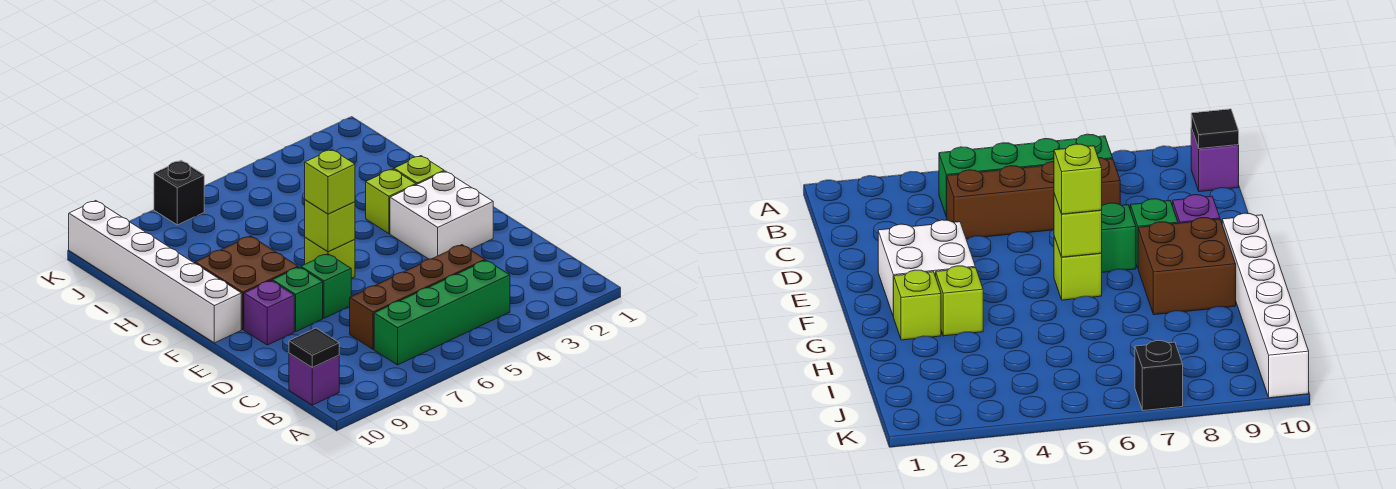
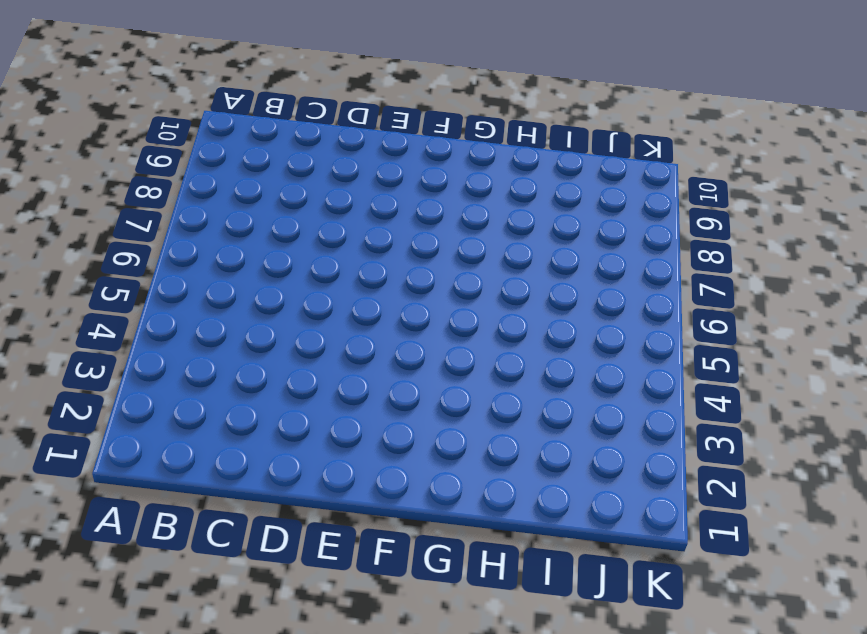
none -> green brick B4:B7 level 1
none -> purple brick B10 level 1
none -> brown brick C4:C7 level 1

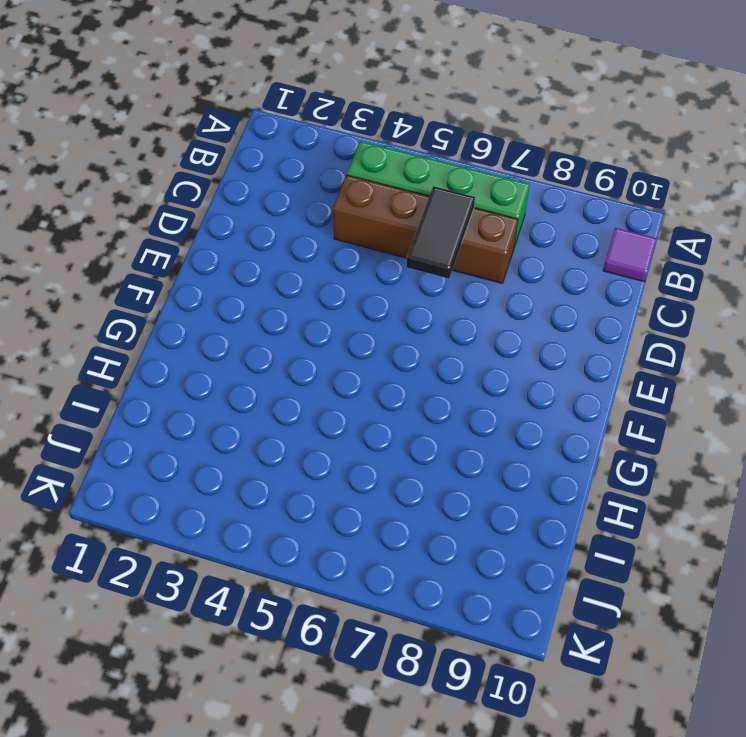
purple tile B10 level 1 -> purple brick B10 level 1
black tile C6:D6 level 2 -> none
none -> white brick E2:F3 level 1
none -> green brick E7 level 1
none -> green brick E8 level 1

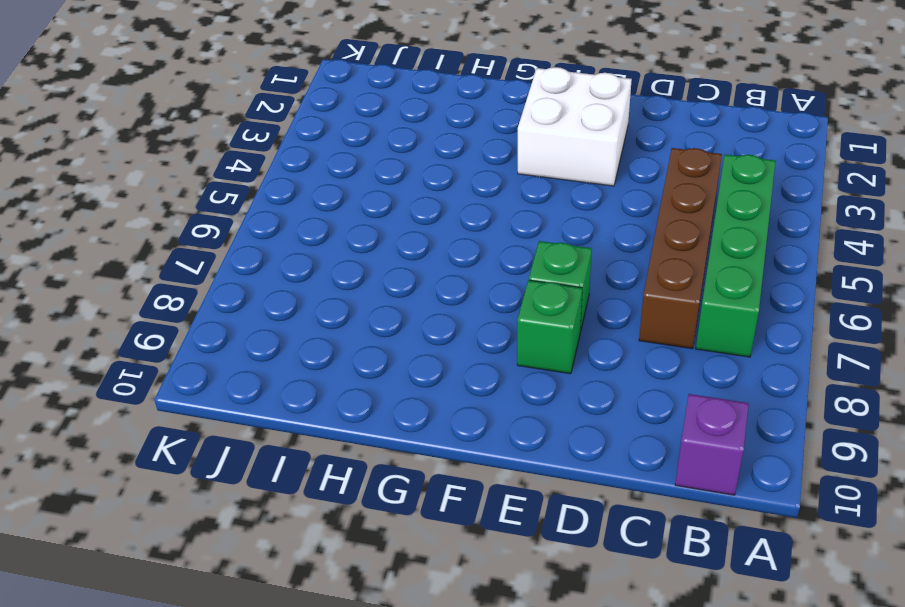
none -> purple brick E9 level 1
none -> lime brick F6 level 1
none -> brown brick F8:G9 level 1

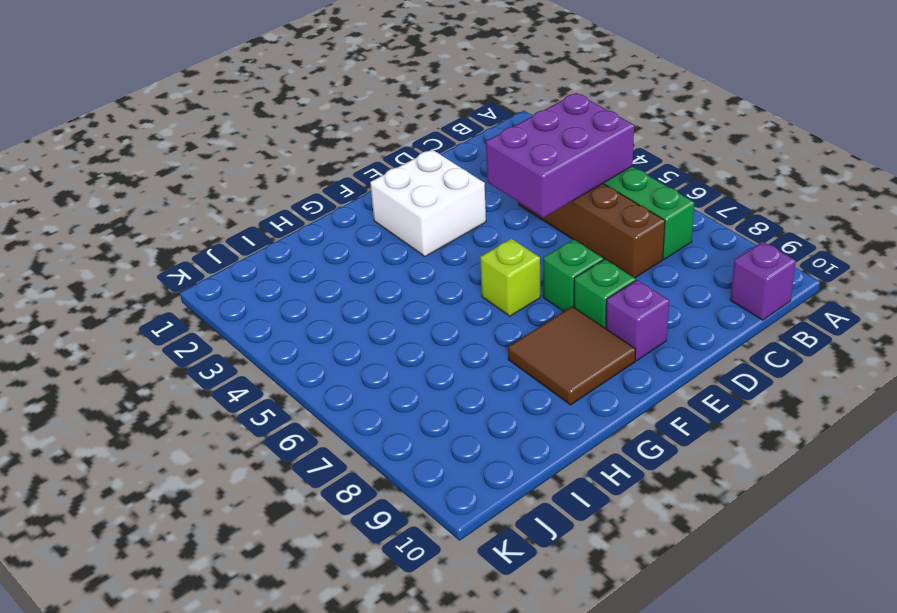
purple brick B4:D5 level 2 -> none
brown tile F8:G9 level 1 -> brown brick F8:G9 level 1
none -> white brick F10:K10 level 1
none -> lime brick G2 level 1
none -> lime brick G3 level 1

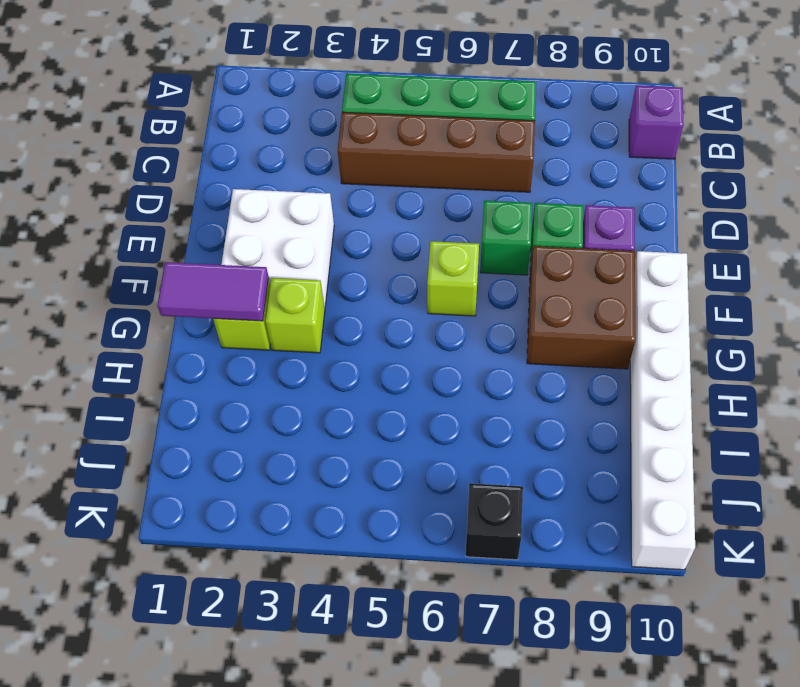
purple tile G1:G2 level 2 -> none
none -> black tile B10 level 2
none -> lime brick F6 level 2
none -> lime brick F6 level 3

